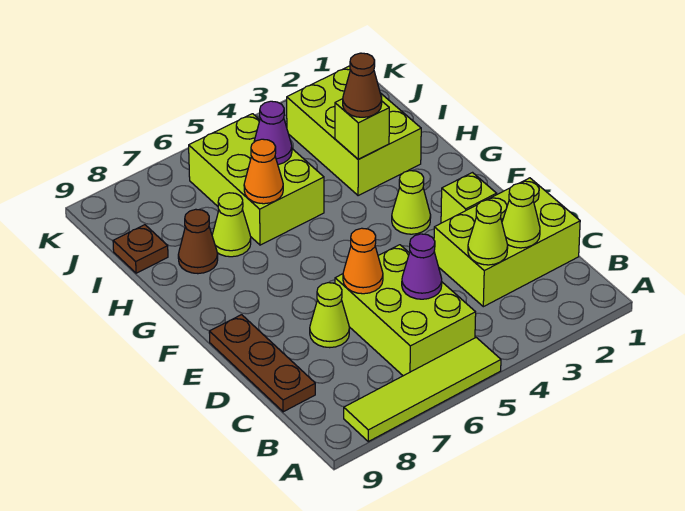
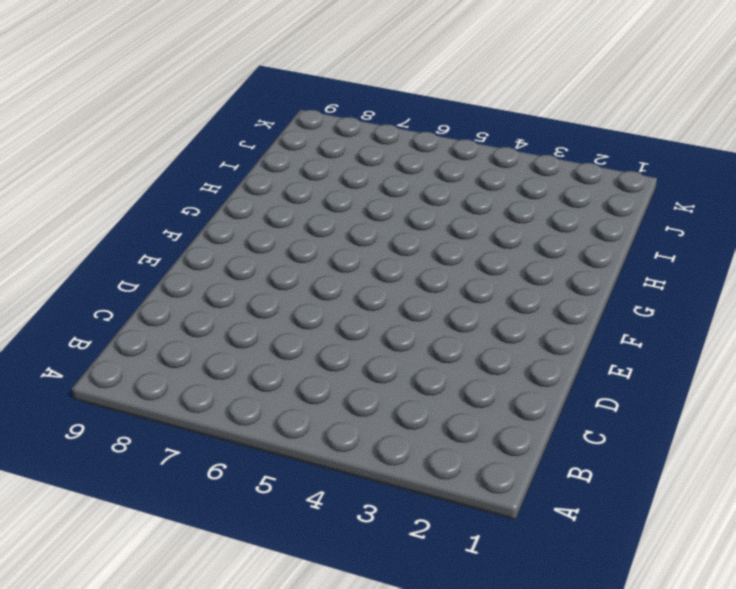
none -> lime tile A5:A8 level 1
none -> lime brick B5:D6 level 1
none -> lime brick C1:D3 level 1

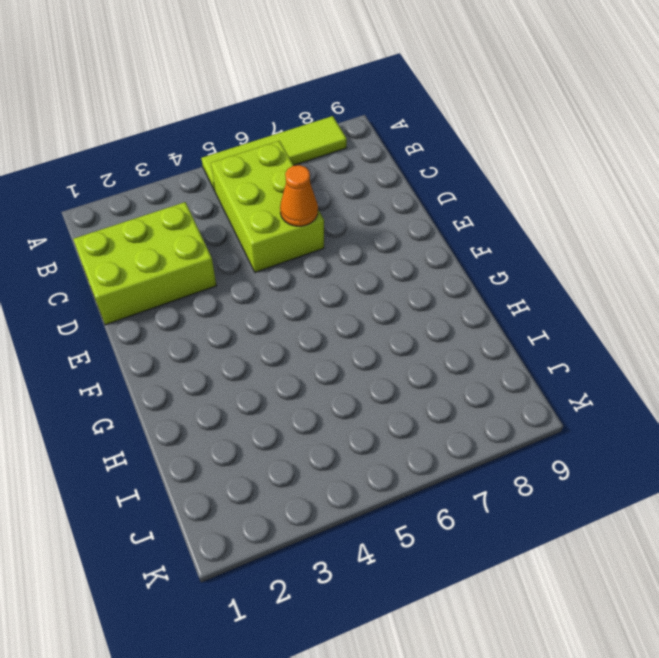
none -> brown plate C9:E9 level 1
none -> lime cone D7 level 1
none -> lime brick E2 level 1

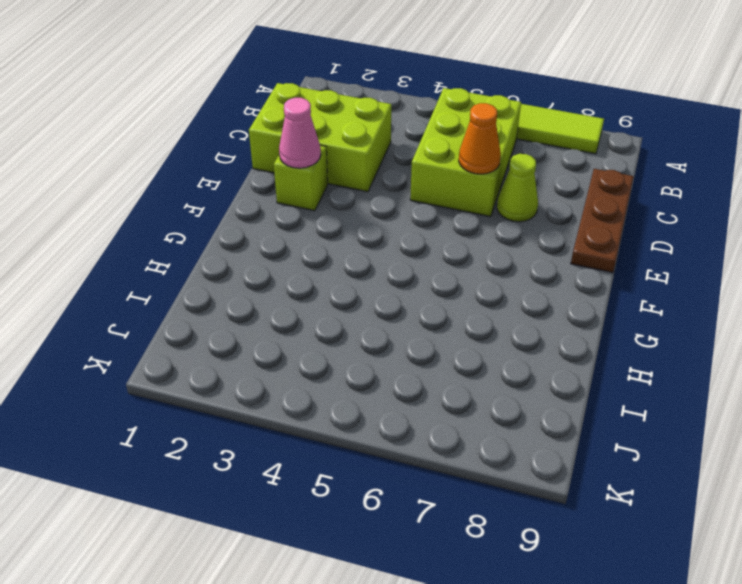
pink cone E2 level 2 -> none
none -> lime cone F3 level 1
none -> lime brick H2:J3 level 1
none -> lime brick H5:J6 level 1

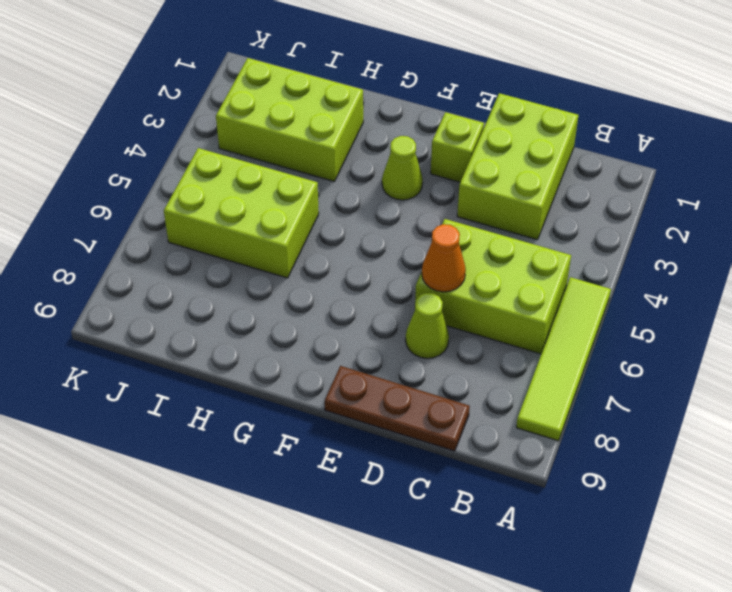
none -> lime cone H7 level 1
none -> brown cone H8 level 1
none -> brown plate I9 level 1

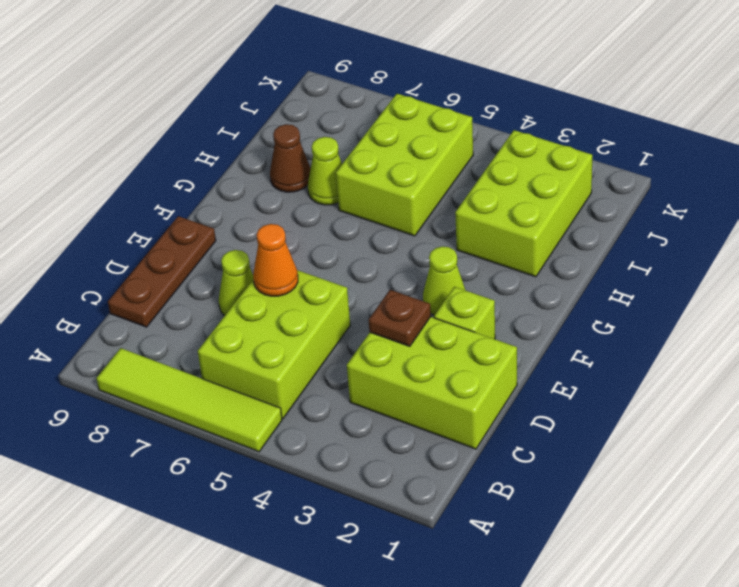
brown plate D3 level 2 -> brown plate I9 level 1
none -> lime cone C2 level 2
none -> lime cone C3 level 2
none -> purple cone C5 level 2

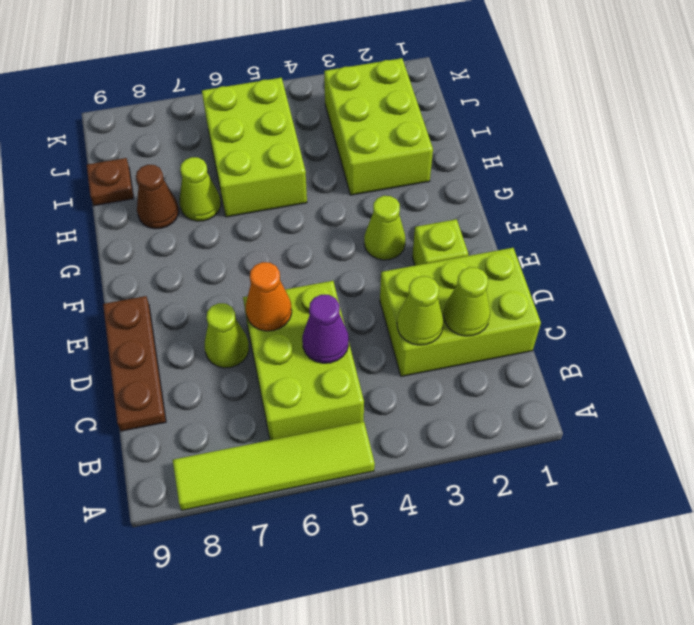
none -> lime brick H3 level 2
none -> orange cone H6 level 2
none -> purple cone I5 level 2

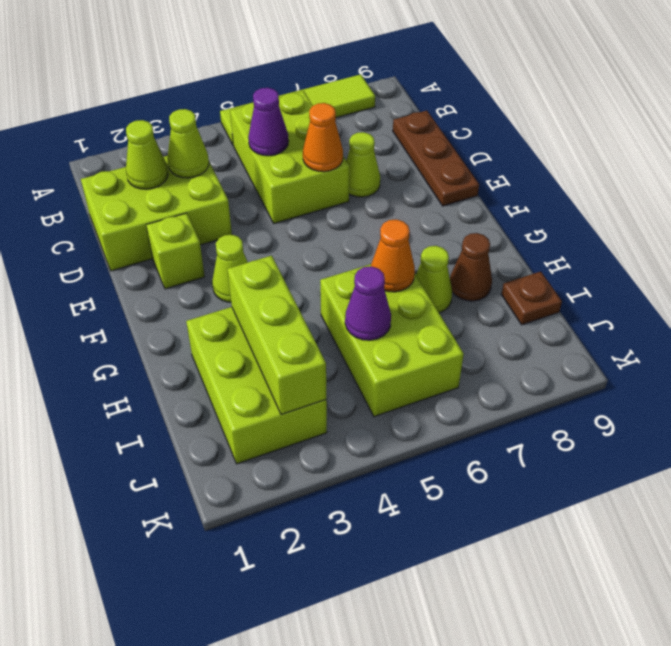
lime brick H3:J3 level 2 -> lime brick H3 level 2
none -> brown cone H3 level 3

